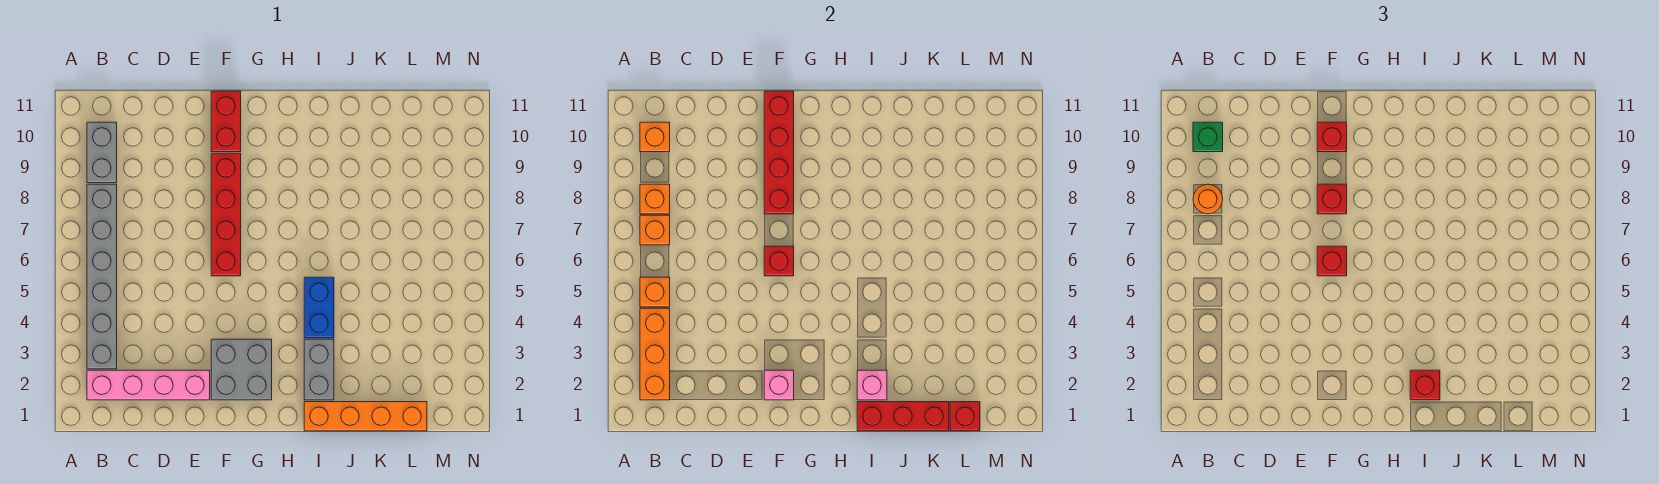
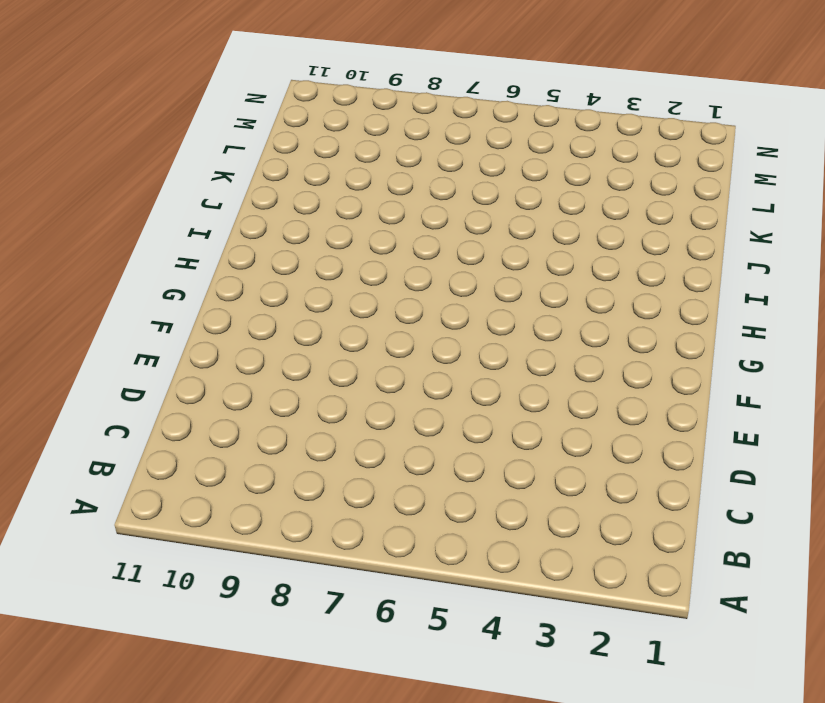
none -> pink brick B2:E2 level 1
none -> grey brick B3:B8 level 1
none -> grey brick B9:B10 level 1

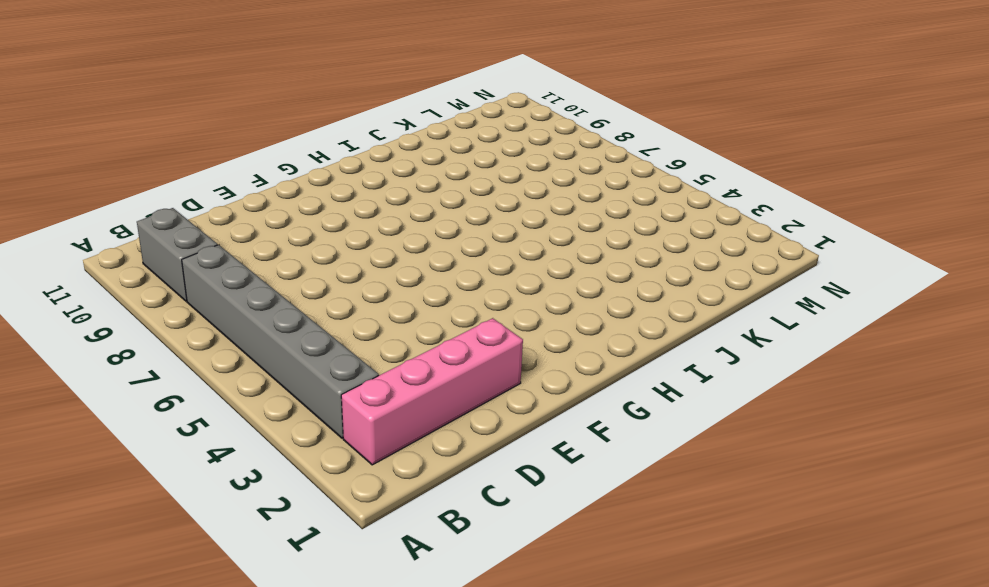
none -> grey brick F2:G3 level 1
none -> red brick F6:F9 level 1
none -> red brick F10:F11 level 1

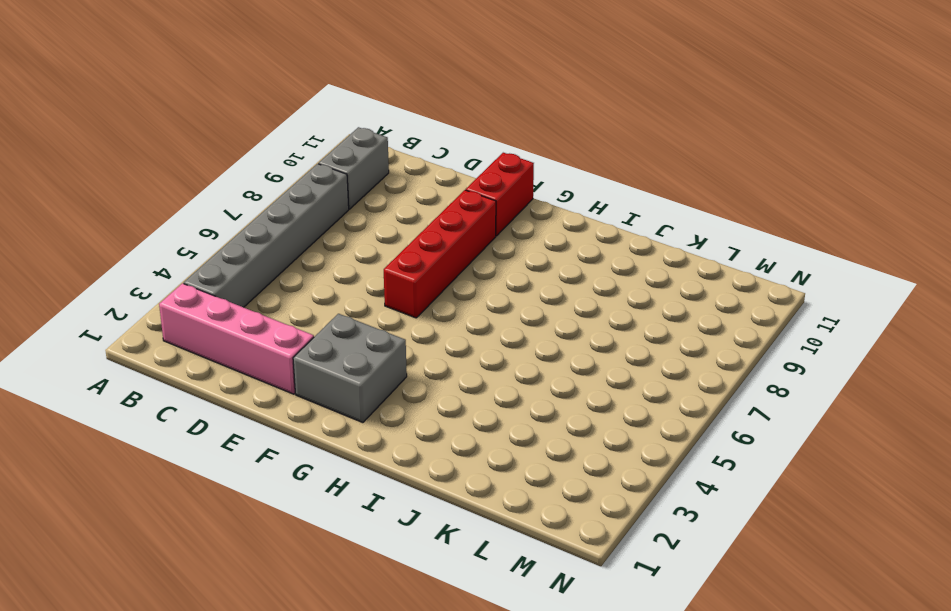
none -> orange brick I1:L1 level 1
none -> grey brick I2:I3 level 1
none -> blue brick I4:I5 level 1

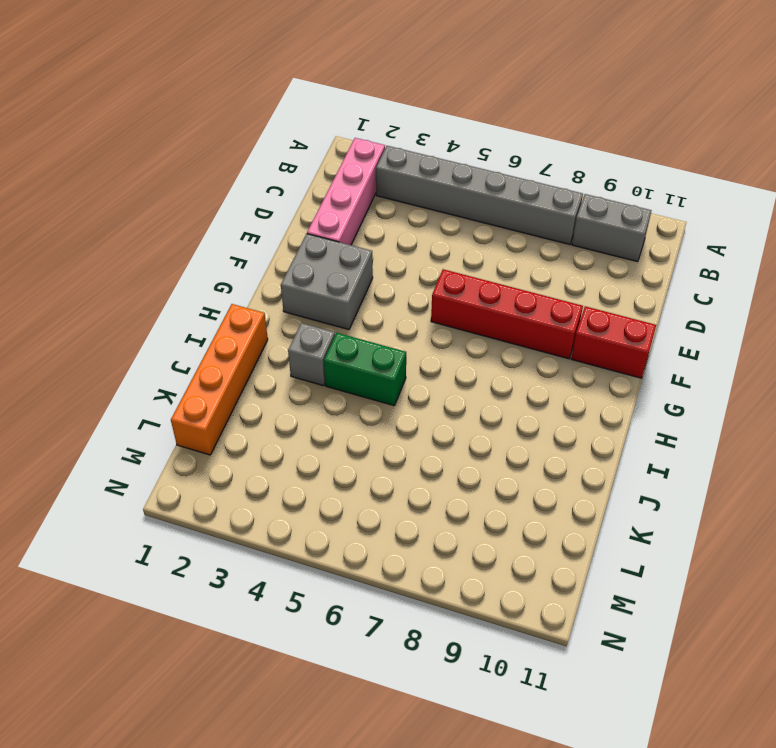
grey brick I3 level 1 -> grey brick I2:I3 level 1
green brick I4:I5 level 1 -> blue brick I4:I5 level 1
none -> orange brick B2:B4 level 2
none -> orange brick B5 level 2
none -> orange brick B7 level 2

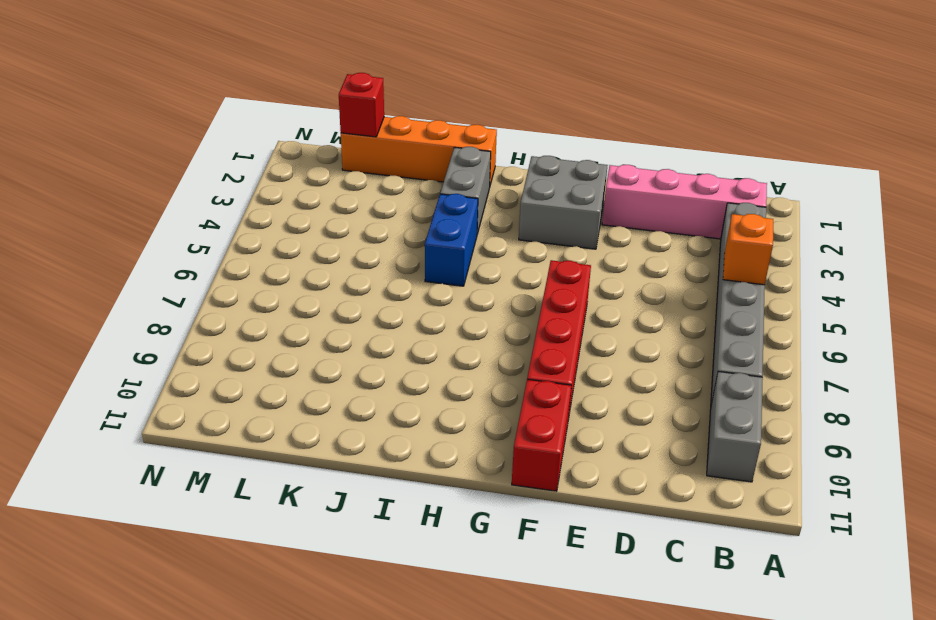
none -> orange brick B2:B4 level 2
none -> orange brick B7 level 2
none -> orange brick B8 level 2

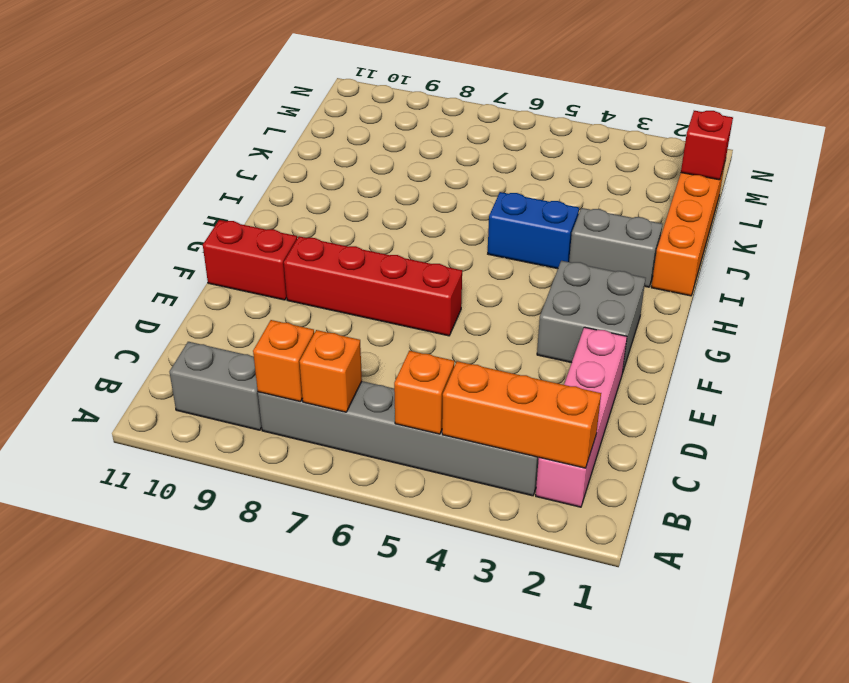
none -> orange brick B10 level 2
none -> pink brick F2 level 2
none -> red brick F6 level 2

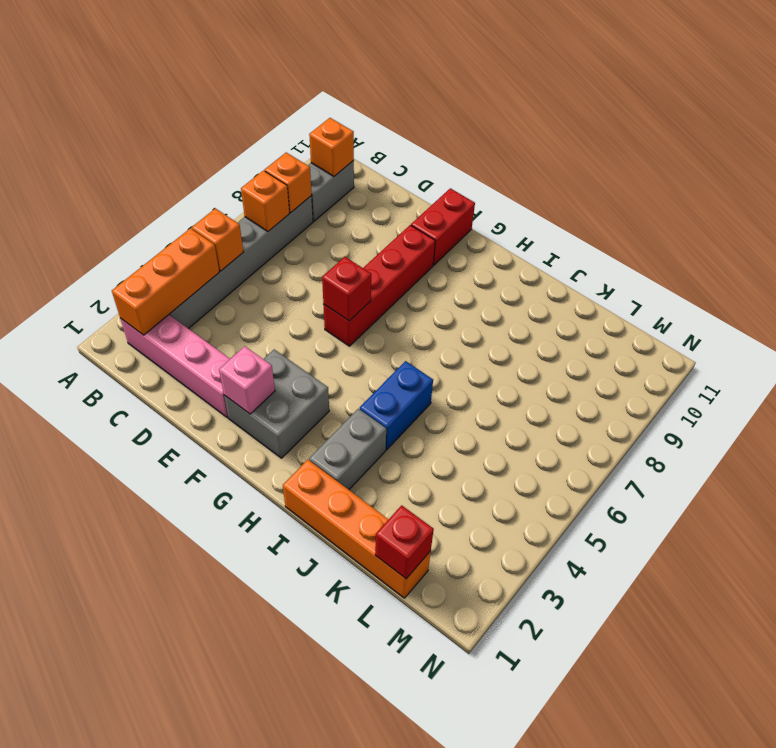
none -> red brick F8:F11 level 2
none -> red brick I1:K1 level 2
none -> pink brick I2 level 2

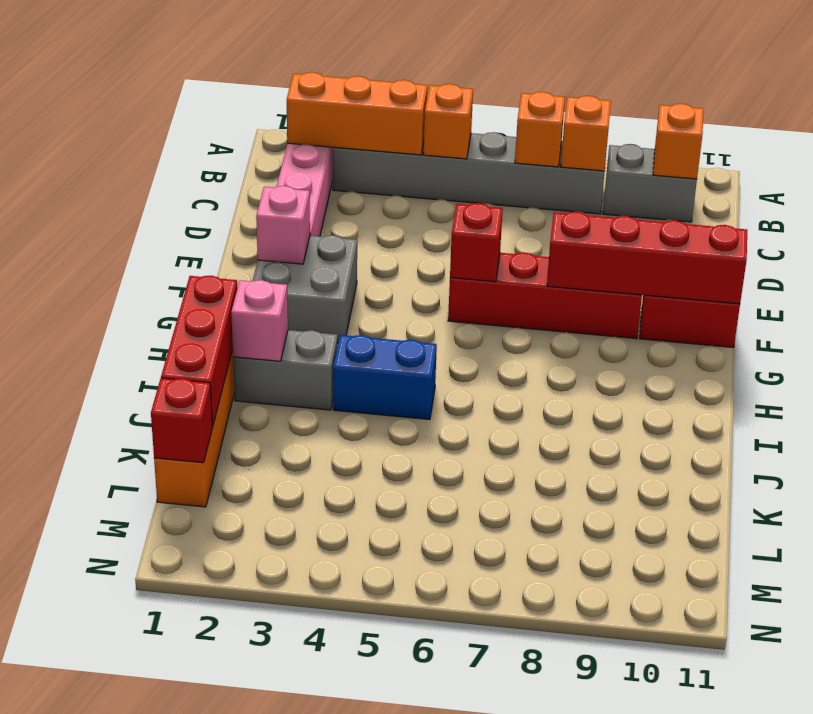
none -> orange round brick B8 level 3
none -> green brick B10 level 3
none -> red brick F6 level 3

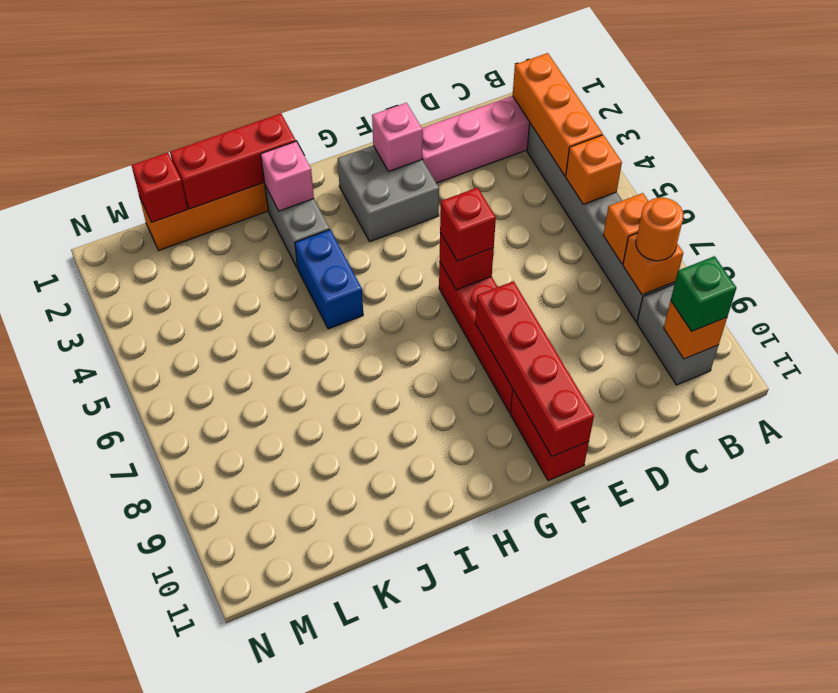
none -> red brick F8 level 3
none -> red brick F10 level 3
none -> red brick I2 level 3

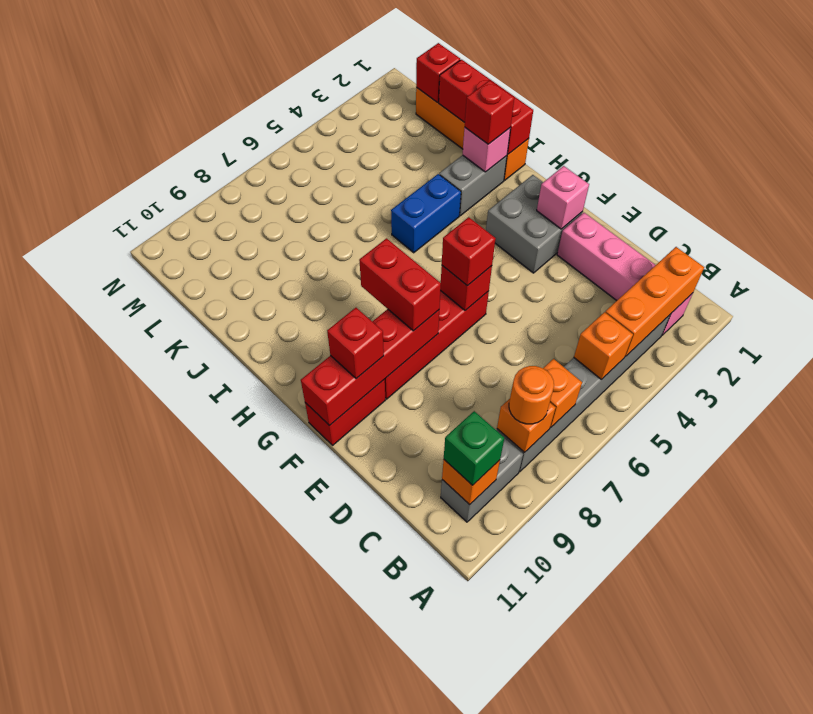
red brick F8:G8 level 3 -> red brick F8 level 3

